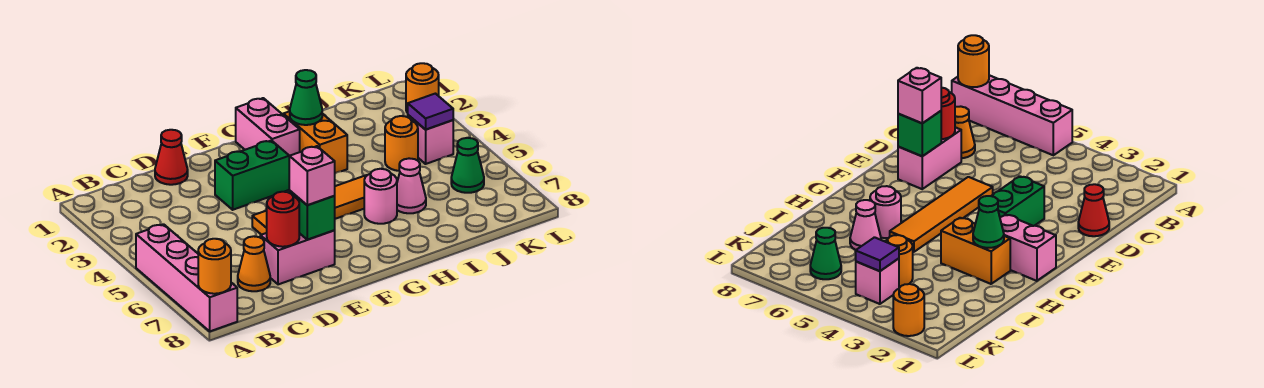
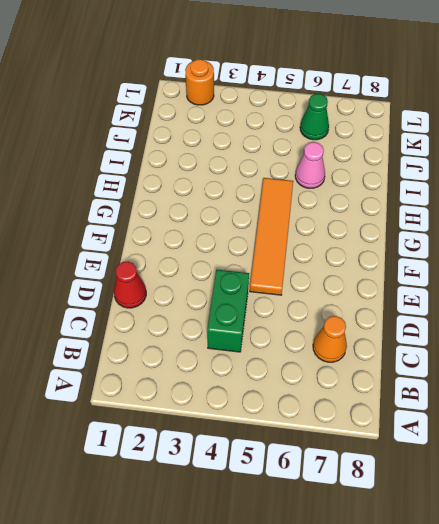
green brick C4:D4 level 1 -> green brick E3:F3 level 1
none -> pink brick A5:A8 level 1
none -> pink brick D7:E7 level 1
none -> pink brick G1:G2 level 1

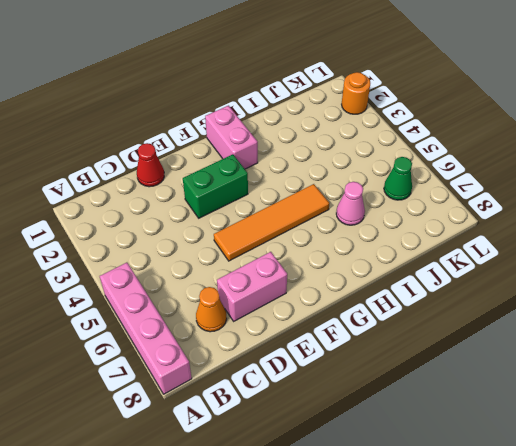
none -> orange brick H2:H3 level 1
none -> pink round brick H6 level 1
none -> orange round brick J4 level 1

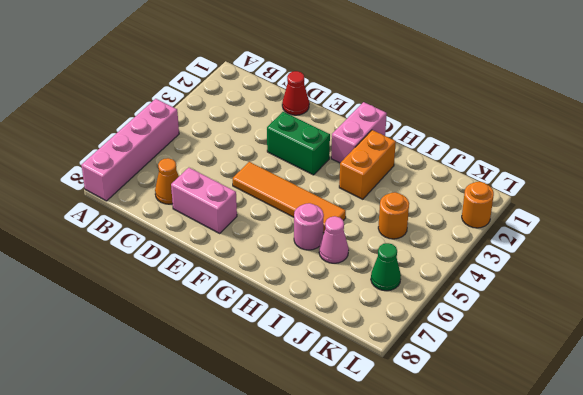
none -> pink brick K4 level 1
none -> orange round brick A8 level 2
none -> red round brick D7 level 2

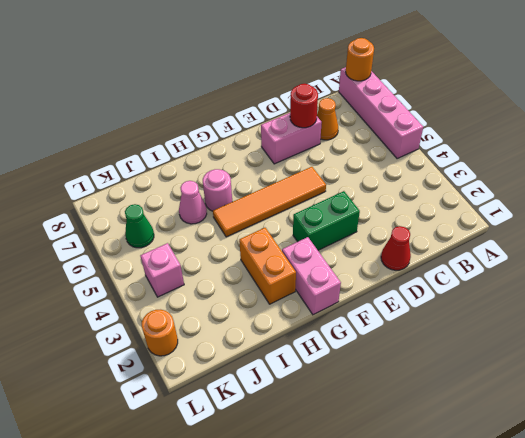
none -> orange round brick J4 level 1
none -> green brick E7 level 2
none -> green cone H2 level 2

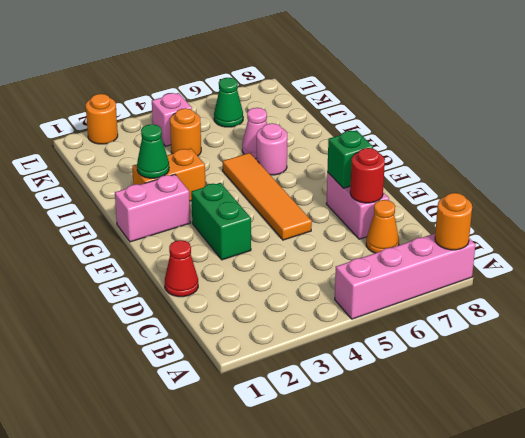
none -> purple tile K4 level 2
none -> pink brick E7 level 3

